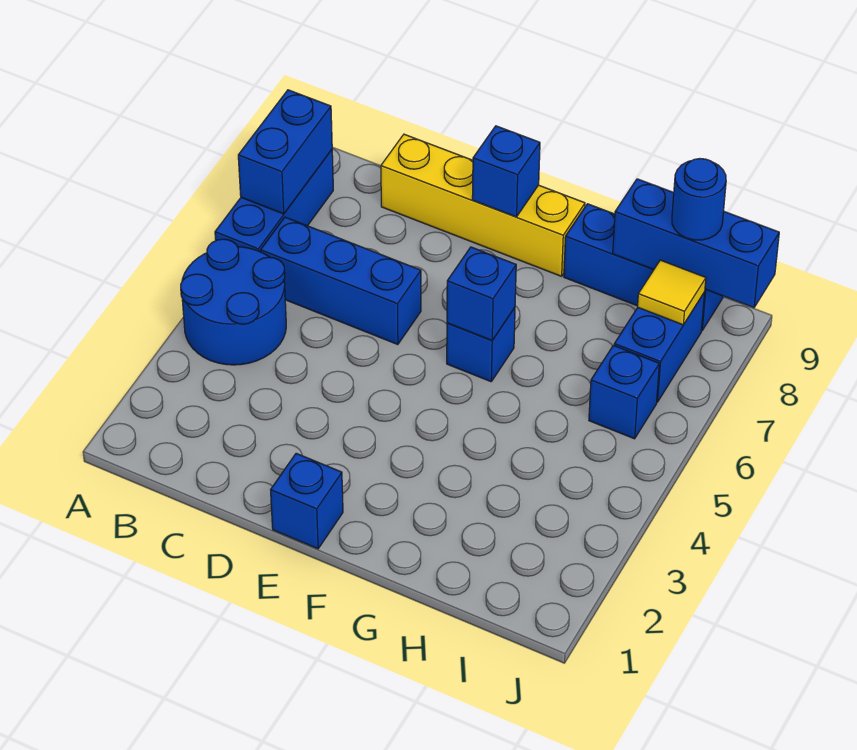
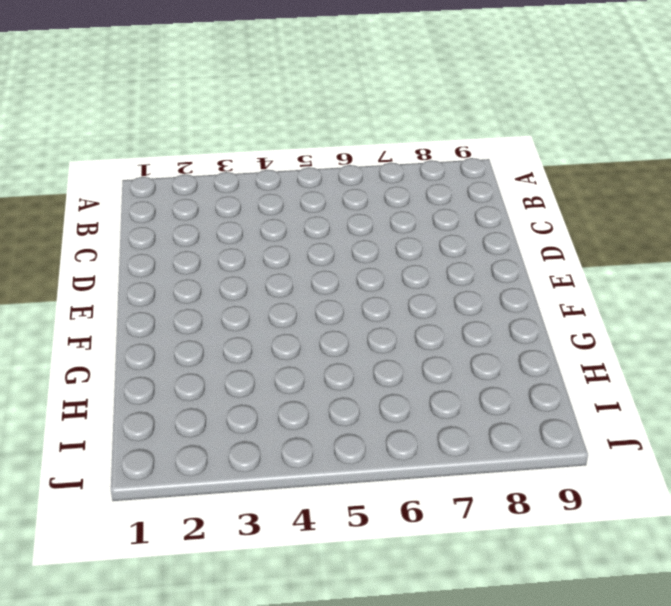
none -> blue round brick A4:B5 level 1
none -> blue brick A6:A8 level 1
none -> blue brick B6:D6 level 1

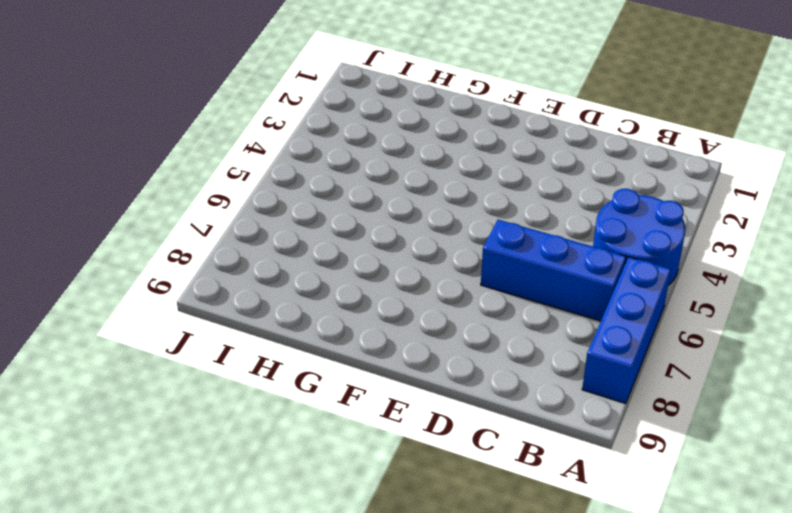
none -> yellow brick C9:F9 level 1
none -> blue brick E1 level 1
none -> blue brick F6 level 1

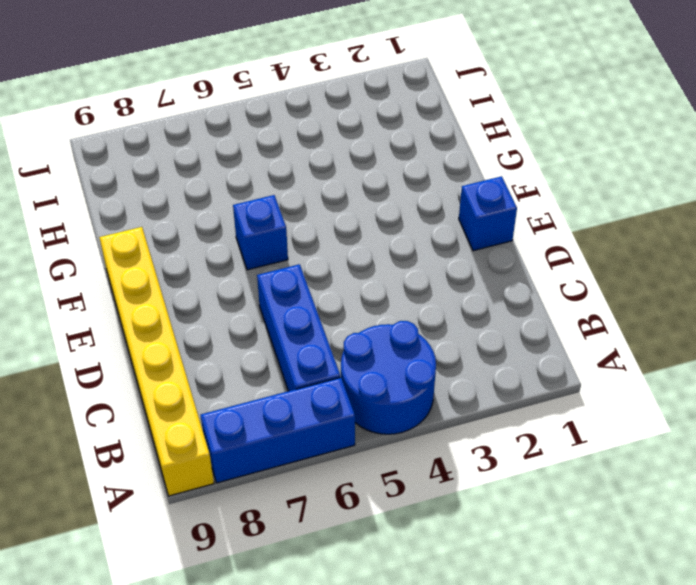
yellow brick A9:F9 level 1 -> yellow brick C9:F9 level 1
none -> blue brick G9:I9 level 1
none -> blue brick I6 level 1
none -> blue brick I7:I8 level 1

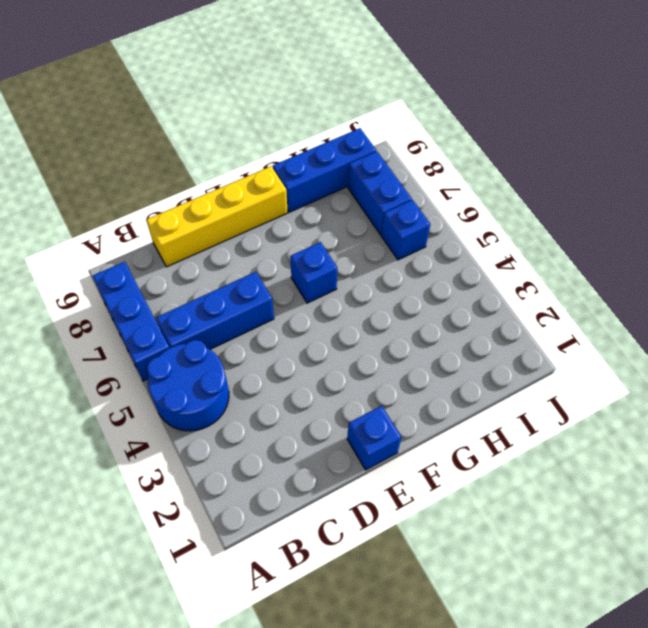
none -> blue brick A7:A8 level 2
none -> blue brick E9 level 2
none -> blue brick F6 level 2

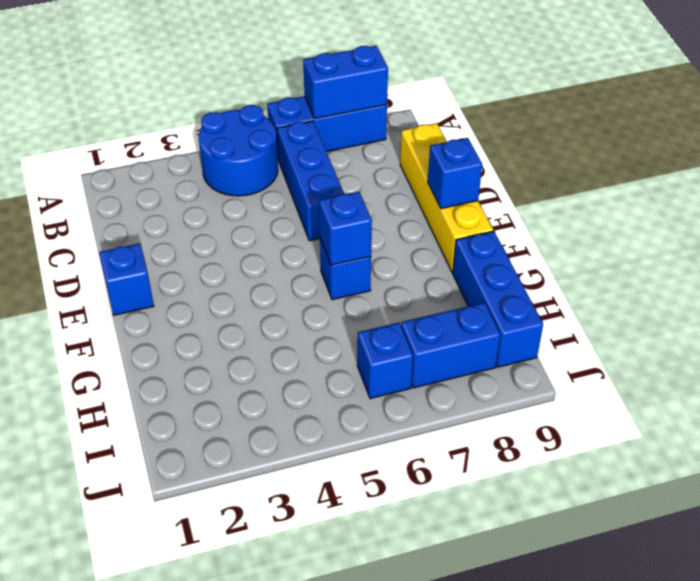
none -> blue brick H9:J9 level 2
none -> yellow tile I8 level 2
none -> blue round brick I9 level 3

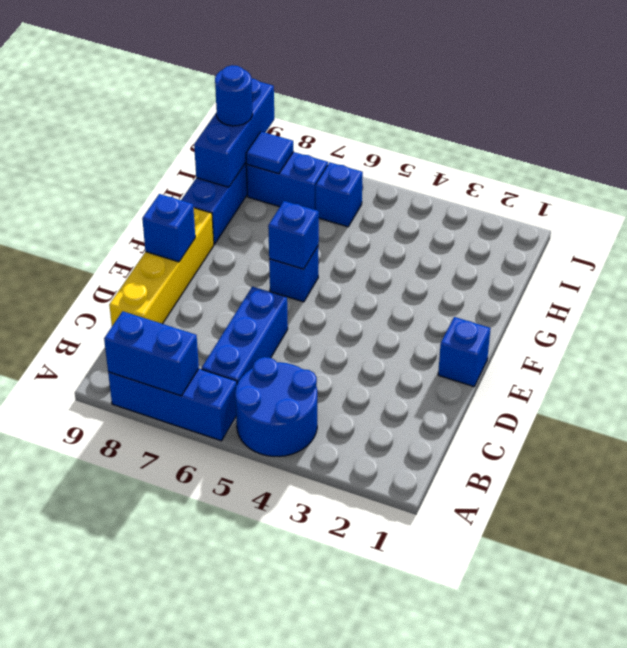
blue tile I8 level 2 -> yellow tile I8 level 2

